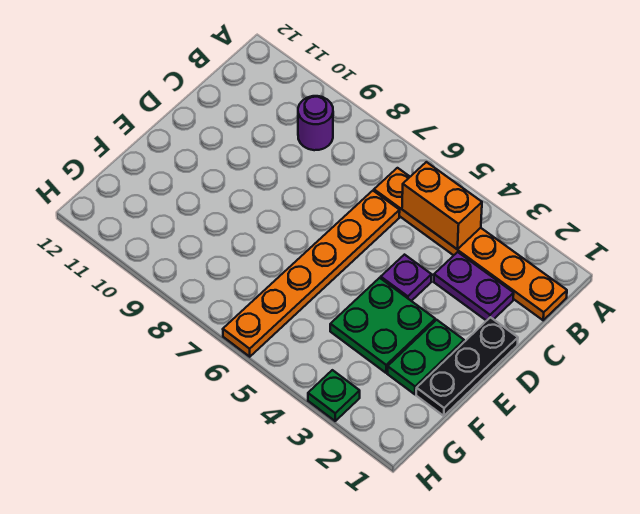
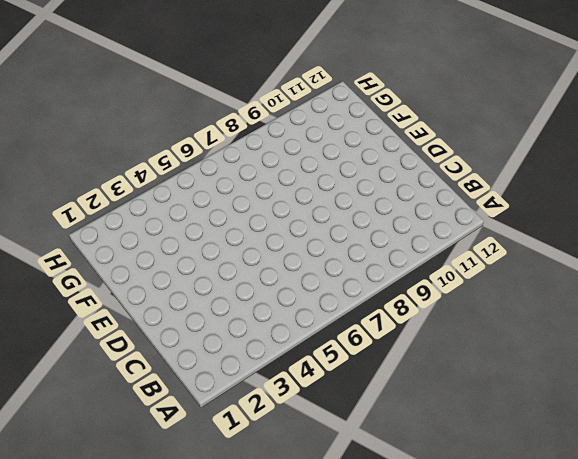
none -> orange plate B1:B6 level 1
none -> purple round brick B9 level 1

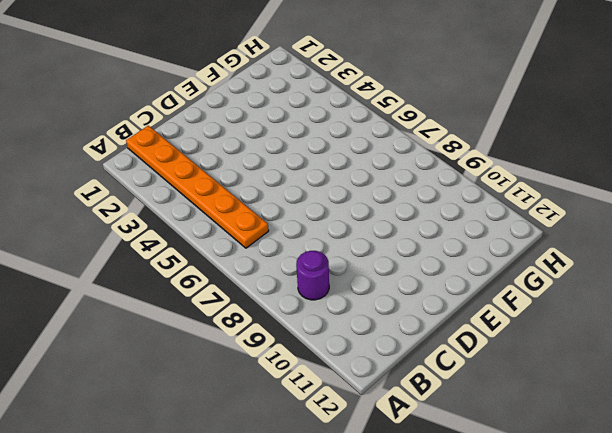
none -> purple plate C2:C3 level 1
none -> orange plate C6:H6 level 1

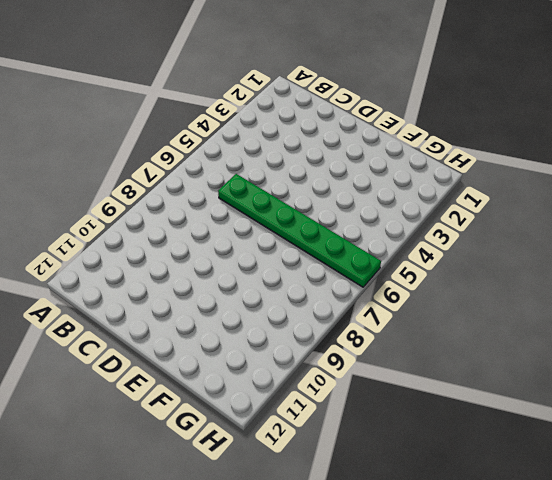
green plate C6:H6 level 1 -> orange plate C6:H6 level 1
none -> orange plate B1:B6 level 1
none -> purple round brick B9 level 1

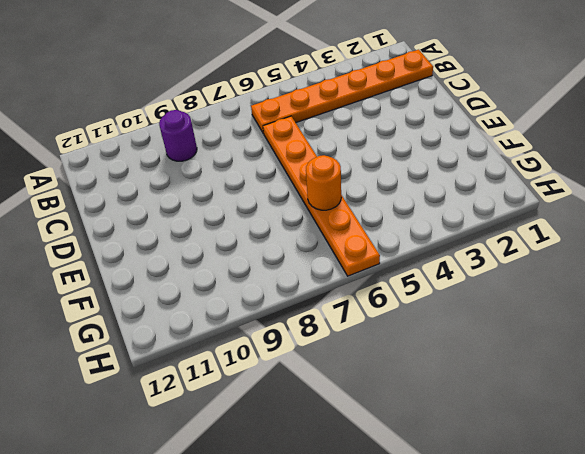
orange round brick F6 level 2 -> none
none -> purple plate C2:C3 level 1
none -> black plate D1:F1 level 1

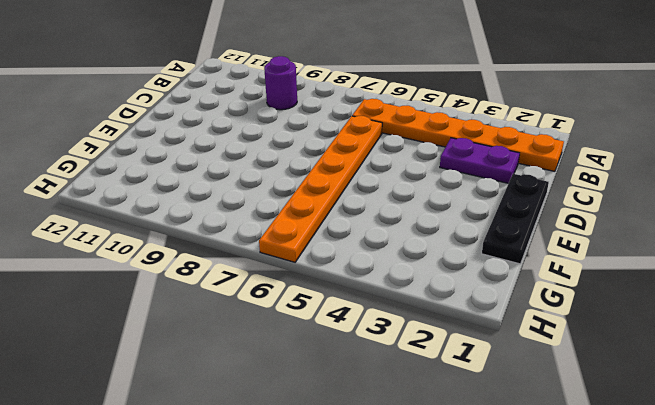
none -> purple plate D4 level 1
none -> green plate E2:F2 level 1

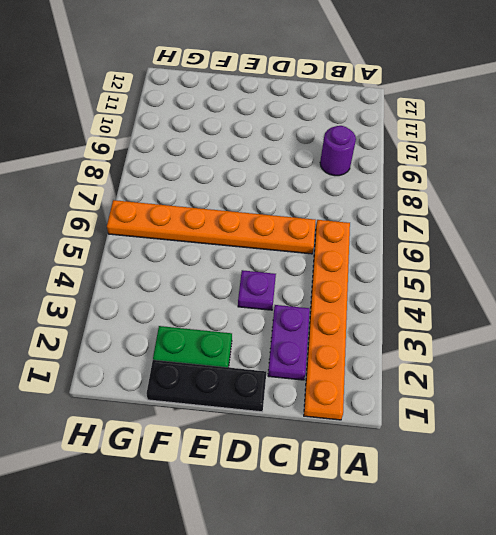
none -> green plate E3:F4 level 1
none -> green plate H3 level 1

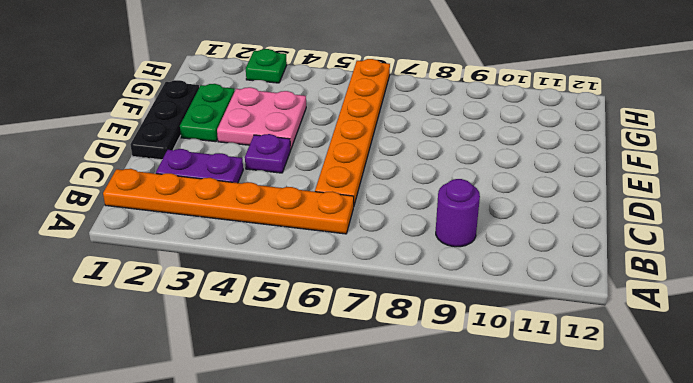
pink plate E3:F4 level 1 -> green plate E3:F4 level 1
none -> orange brick B4:B5 level 2

